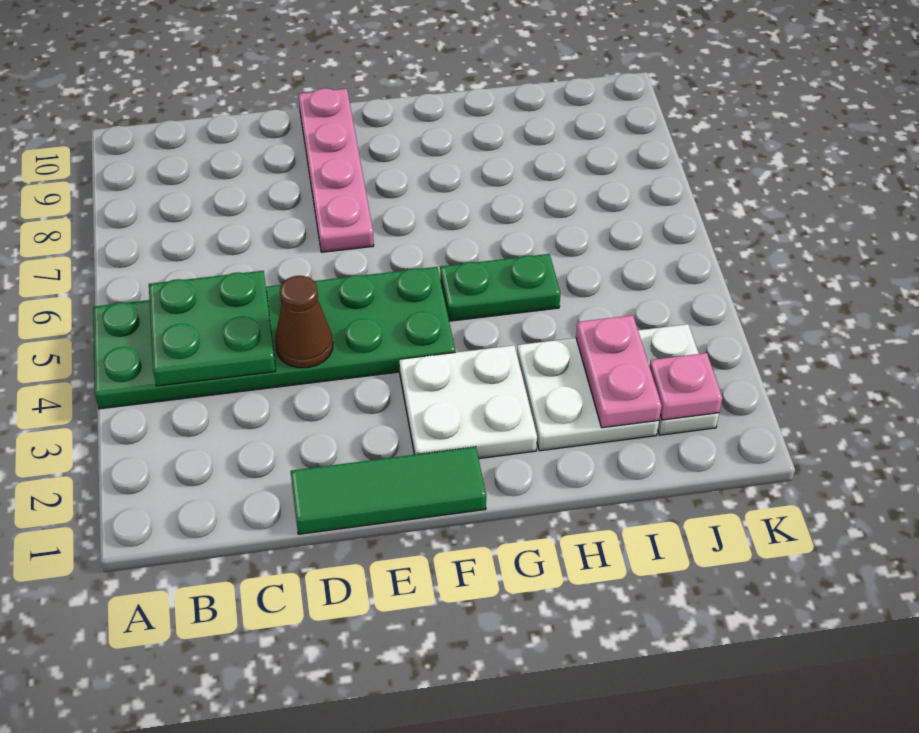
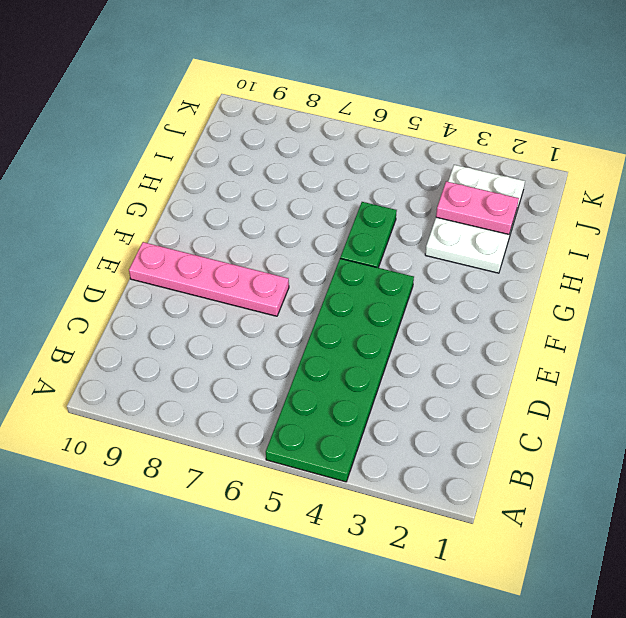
none -> green tile D1:F1 level 1
none -> white plate F2:G3 level 1

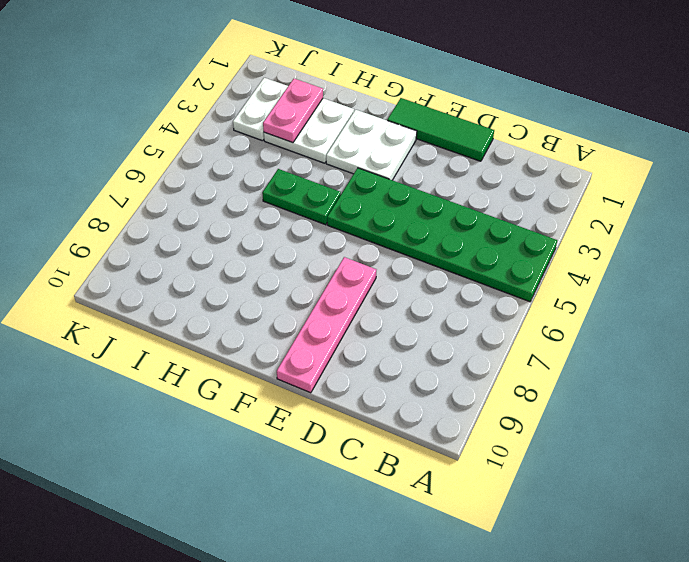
none -> green plate B4:C5 level 2
none -> brown cone D4 level 2

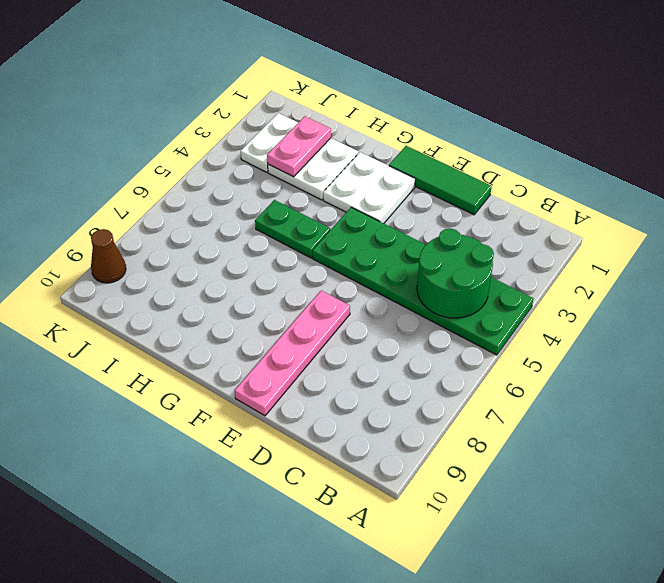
green round brick B4:C5 level 2 -> green plate B4:C5 level 2
brown cone K9 level 1 -> brown cone D4 level 2
none -> pink plate J2 level 2

